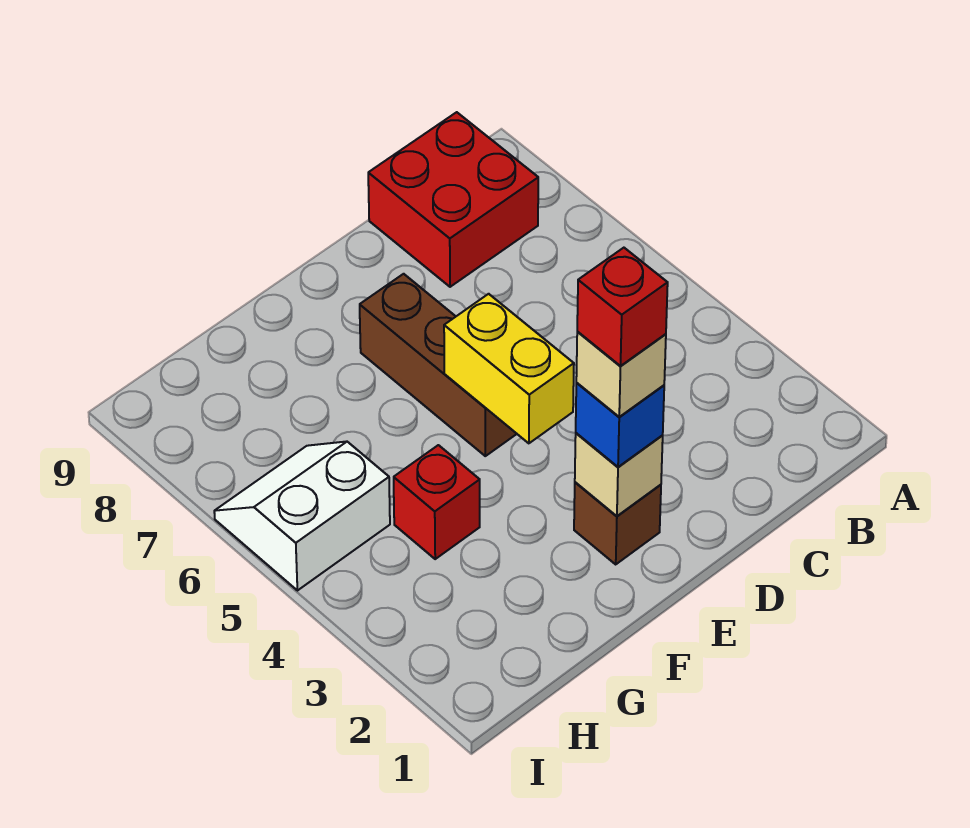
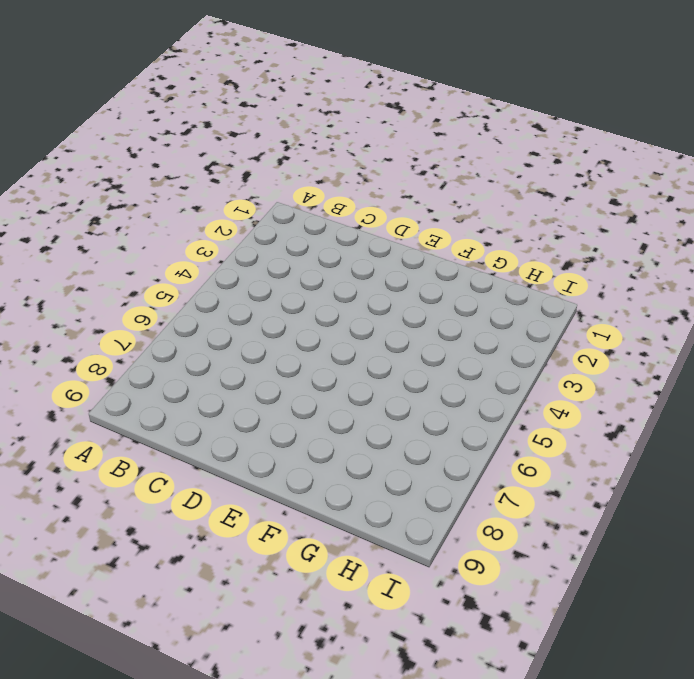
none -> red brick B8:C9 level 1
none -> brown brick E2 level 1

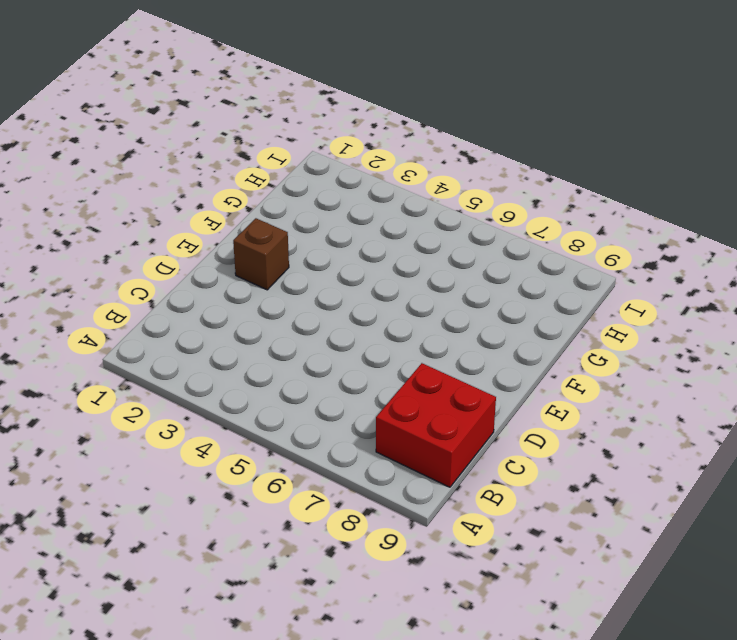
none -> brown brick E5:E7 level 1
none -> red brick G4 level 1

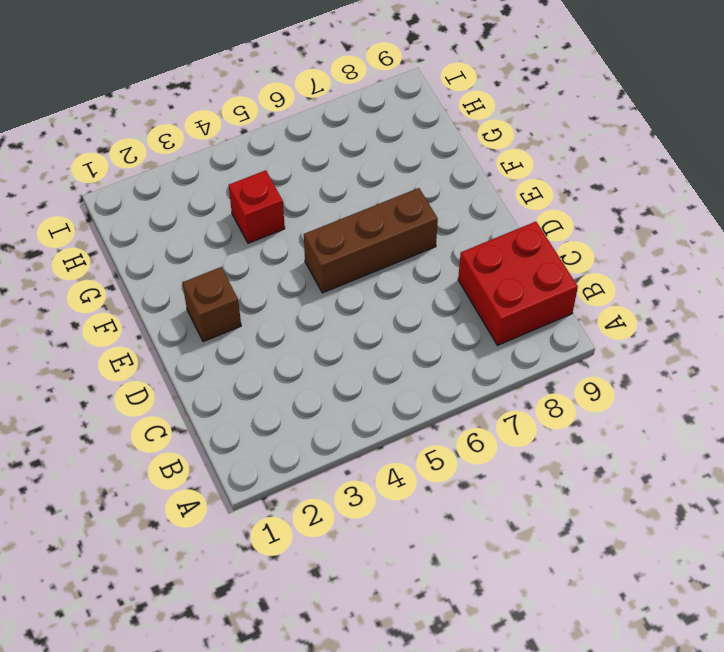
none -> white slope H5:I6 level 1 top 5
none -> tan brick E2 level 2

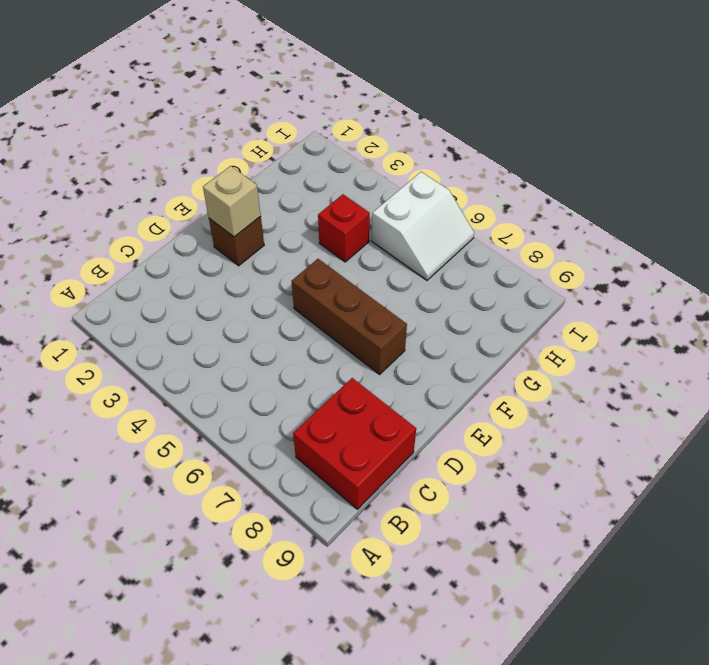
none -> yellow brick E4:E5 level 2
none -> blue brick E2 level 3

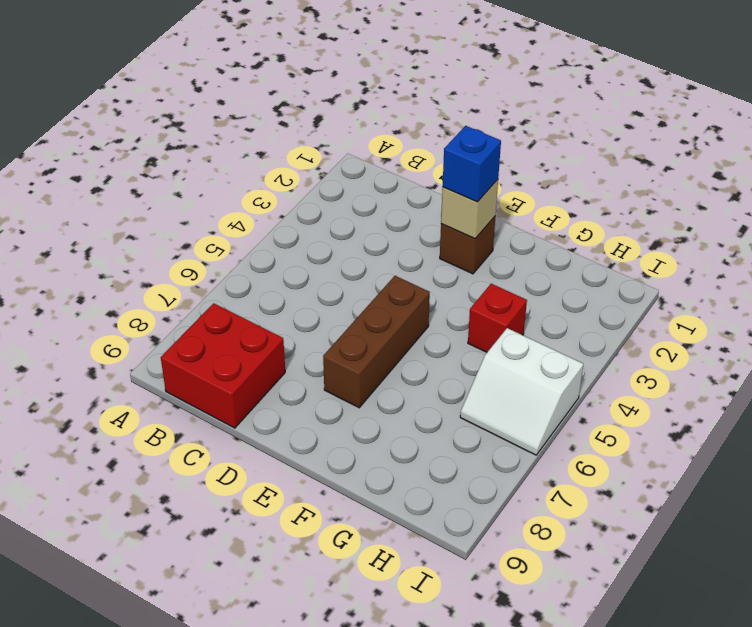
none -> yellow brick E4:E5 level 2
none -> tan brick E2 level 4

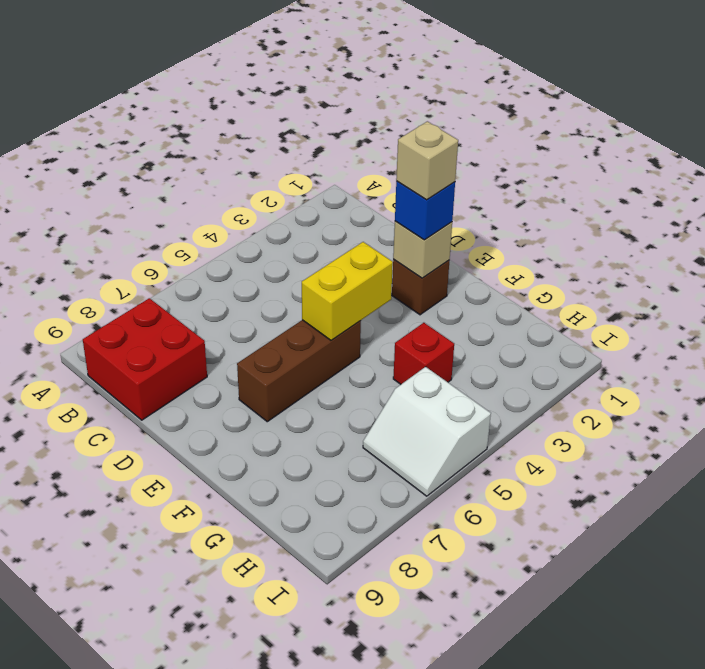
none -> red brick E2 level 5

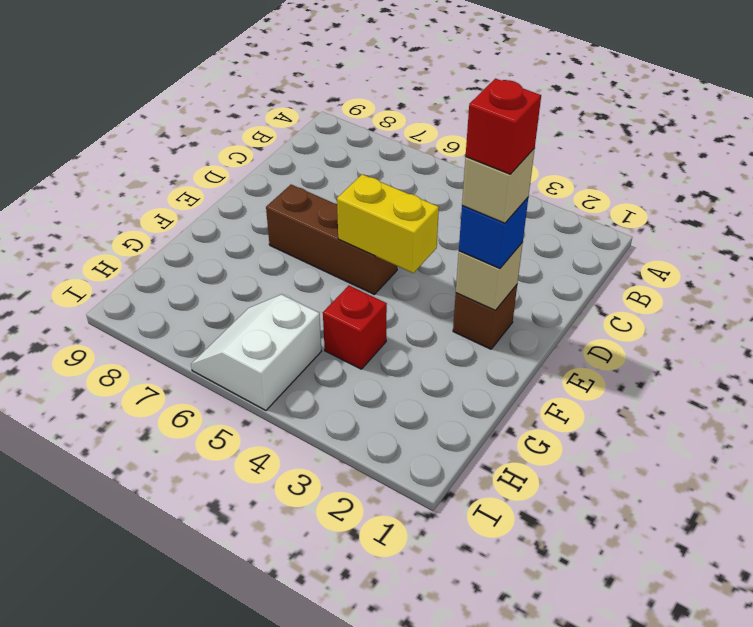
none -> red brick B8:C9 level 1

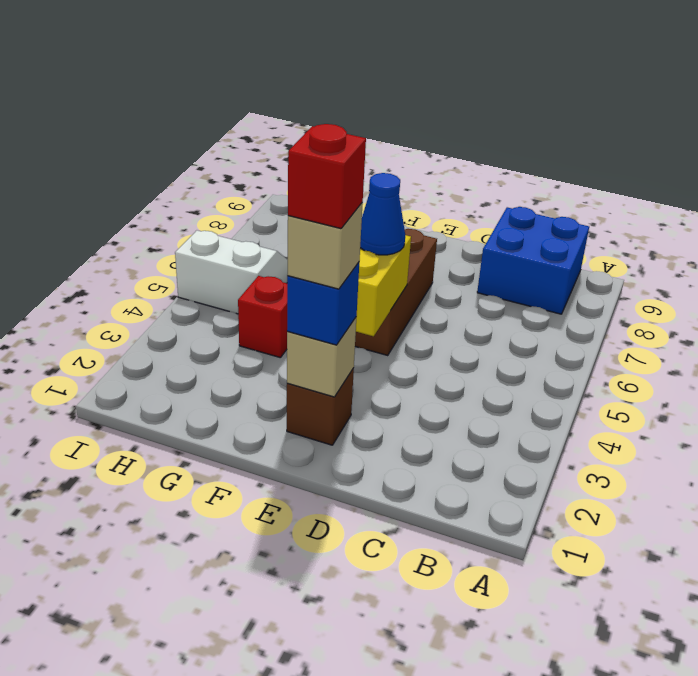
blue brick B8:C9 level 1 -> red brick B8:C9 level 1
blue cone E5 level 3 -> none

